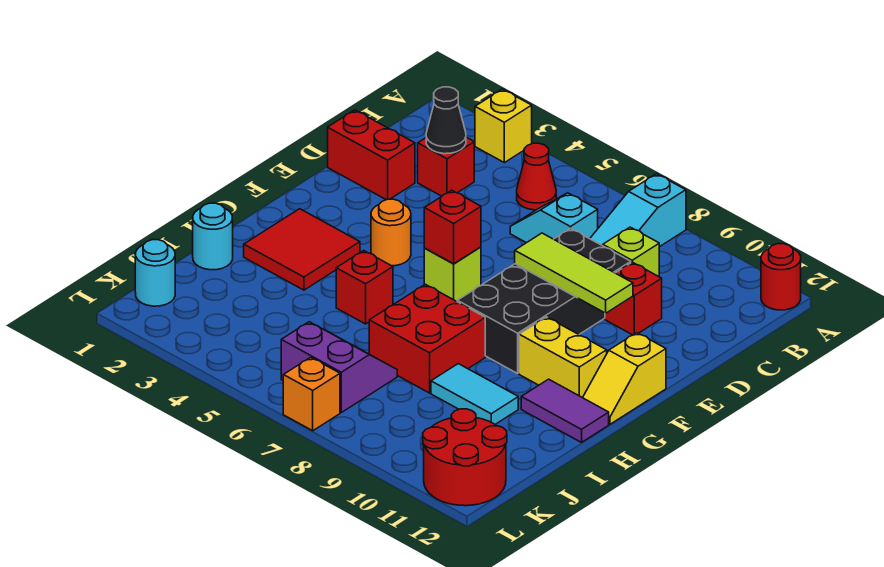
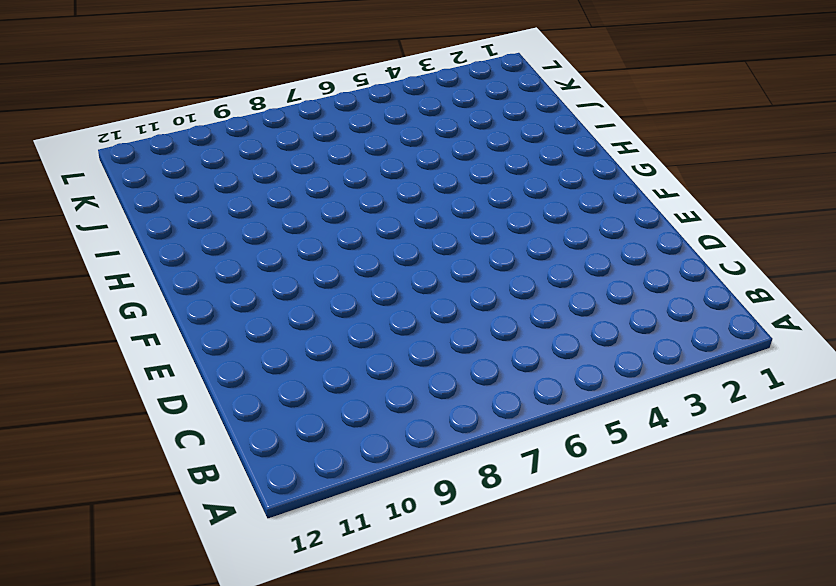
none -> yellow brick A3 level 1
none -> cyan slope A8:C8 level 1 top A
none -> red round brick A12 level 1

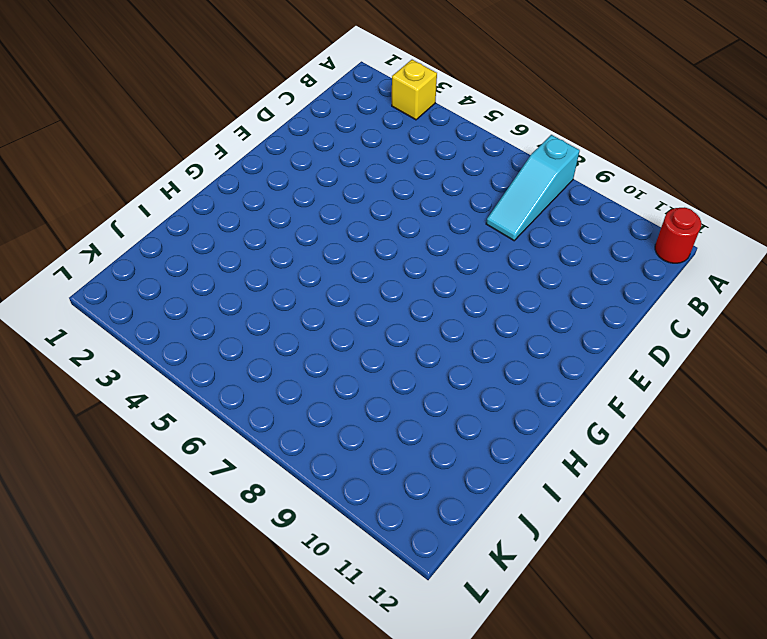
none -> red cone B5 level 1
none -> red brick C3 level 1
none -> cyan slope C6:C7 level 1 top 7

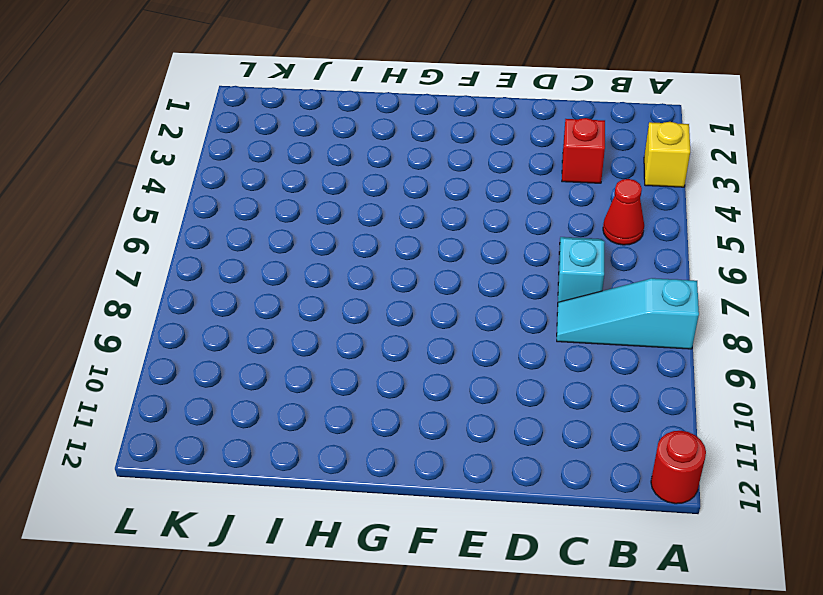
none -> lime brick C9 level 1
none -> red brick D1:D2 level 1
none -> black brick D8:G9 level 1

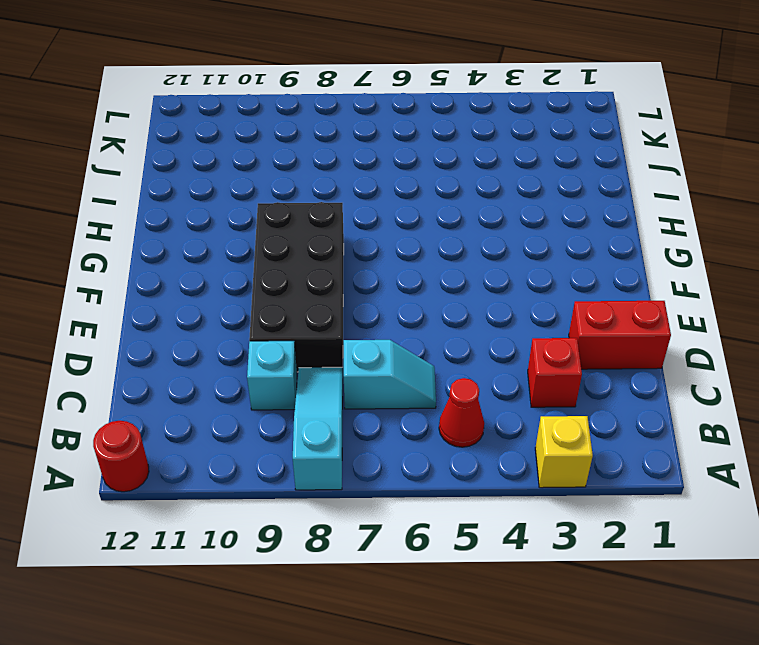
cyan brick C9 level 1 -> lime brick C9 level 1
none -> red brick D10 level 1
none -> orange round brick F4 level 1
none -> lime brick F6 level 1

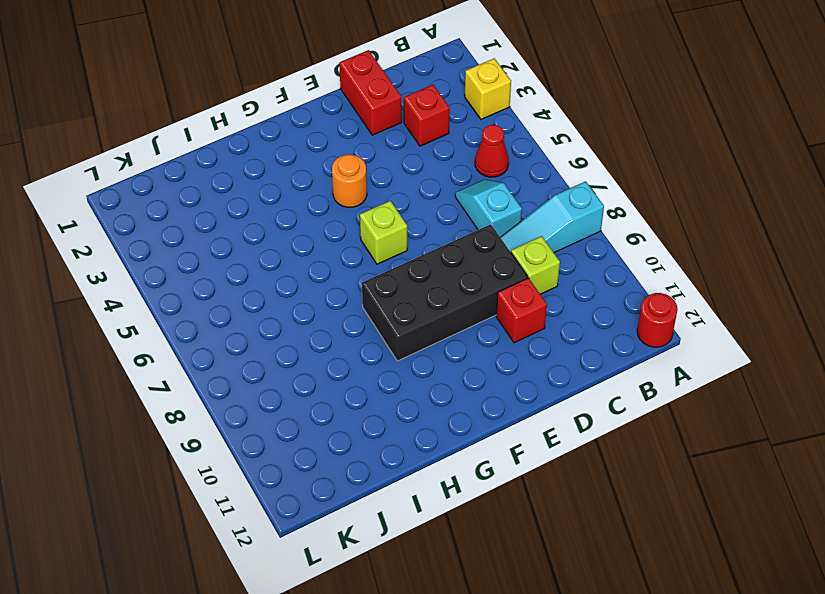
none -> yellow slope F12:G12 level 1 top F
none -> red tile G2:H3 level 1
none -> yellow brick G10:G11 level 1

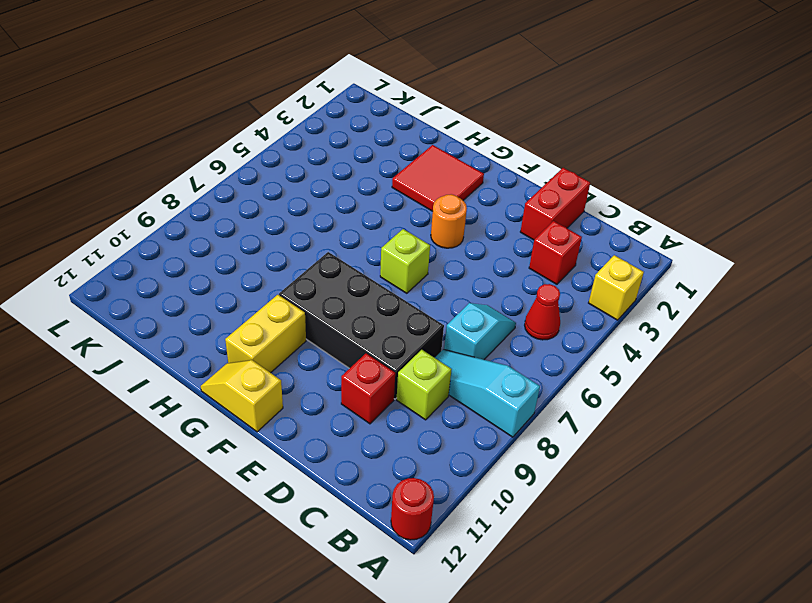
none -> red brick H5 level 1
none -> red brick H7:I8 level 1
none -> purple tile H11:H12 level 1

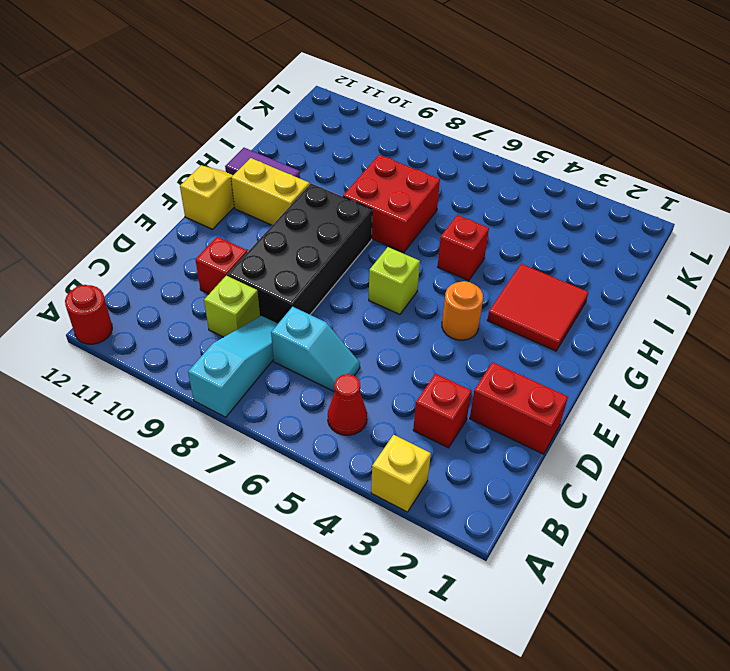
none -> cyan round brick I1 level 1
none -> cyan tile I9:I10 level 1
none -> purple slope J6:K7 level 1 top K

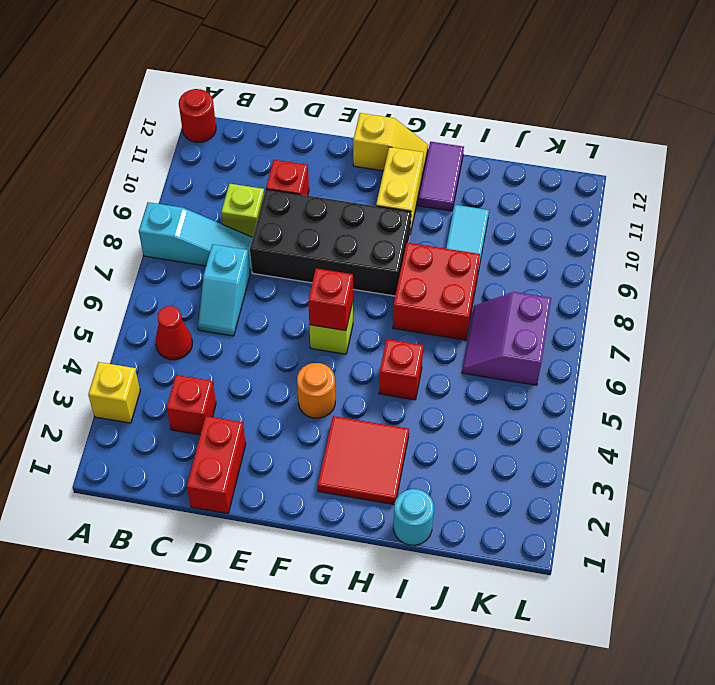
none -> cyan round brick K1 level 1
none -> red round brick K11:L12 level 1
none -> orange brick L7 level 1

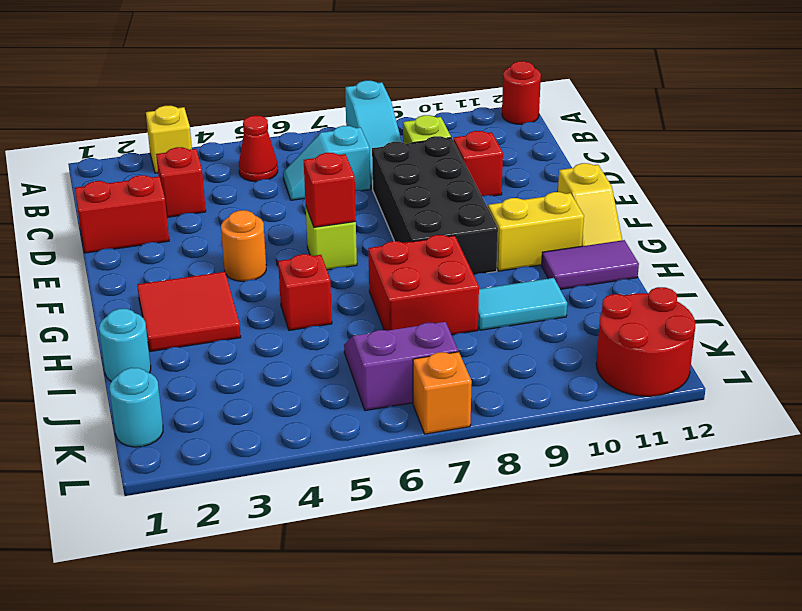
none -> black cone C3 level 2
none -> lime tile E8:E10 level 2

